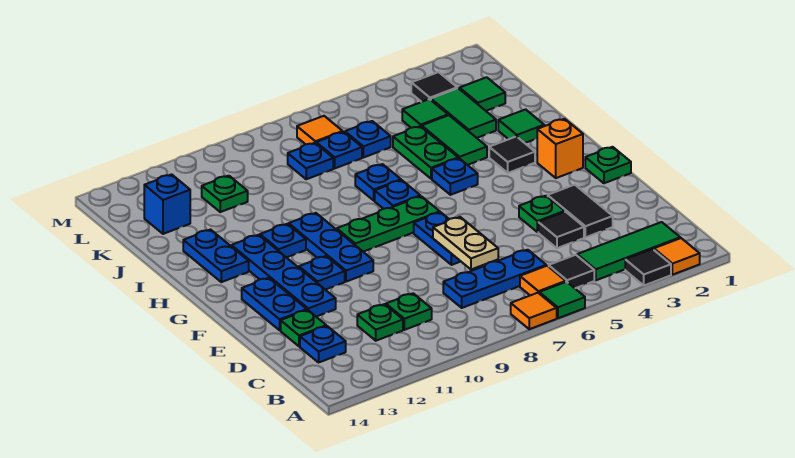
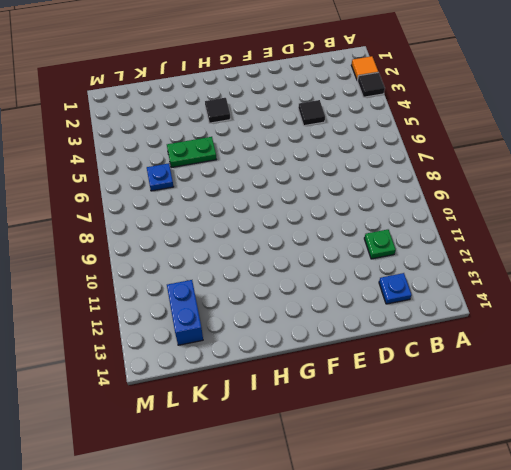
blue brick K12:K13 level 1 -> blue brick K13 level 1
none -> green tile A6 level 1
none -> orange tile A7 level 1
none -> green tile B2:B4 level 1
none -> black tile B5 level 1

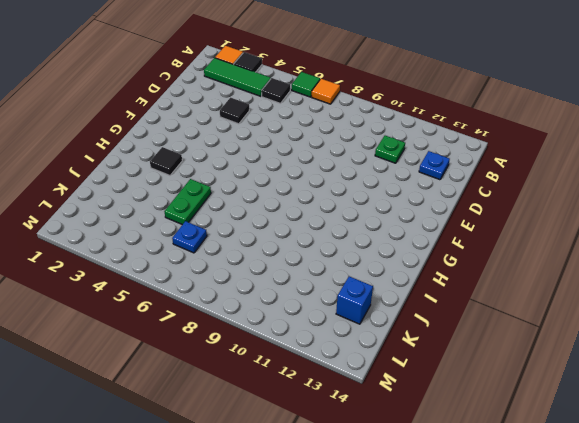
none -> orange tile B6 level 1
none -> blue plate C6:C8 level 1
none -> green plate C10 level 1
none -> black tile D3:E3 level 1

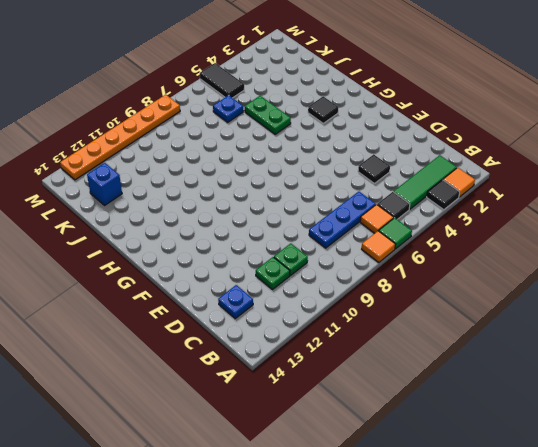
black tile L5:M5 level 1 -> black tile D3:E3 level 1
orange plate M8:M13 level 1 -> none
none -> green plate D13 level 1
none -> green plate E4 level 1
none -> blue plate E7:F7 level 1
none -> blue plate E12:H12 level 1

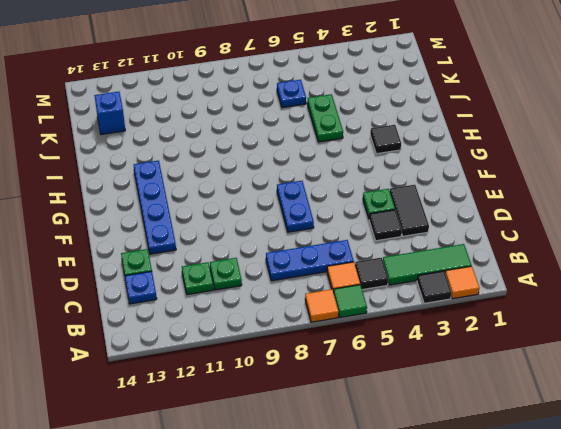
none -> blue plate E13:F13 level 1
none -> green plate F1 level 1
none -> blue plate F10:H10 level 1
none -> blue plate F11 level 1

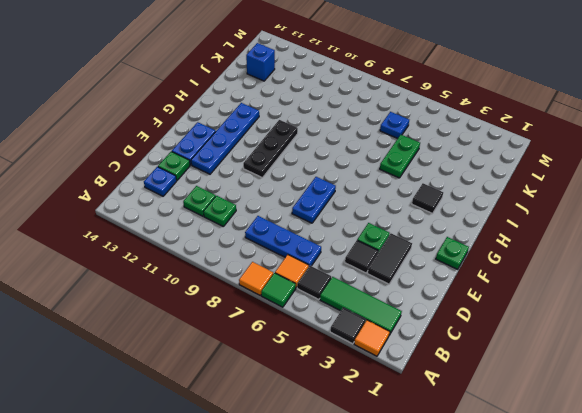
black plate F10:H10 level 1 -> blue plate F10:H10 level 1
none -> blue plate F11 level 1
none -> orange brick G2 level 1
none -> green plate G7:G9 level 1
none -> blue plate H5 level 1

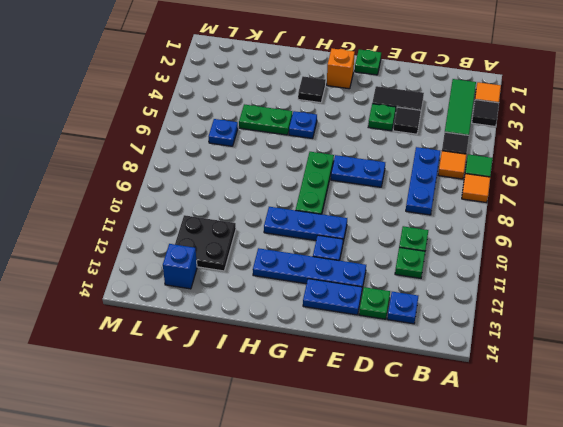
black plate J11:K12 level 1 -> green plate K11 level 1
none -> blue plate H7 level 1
none -> blue plate H11 level 1
none -> blue plate H13:I13 level 1
none -> green tile I2 level 1

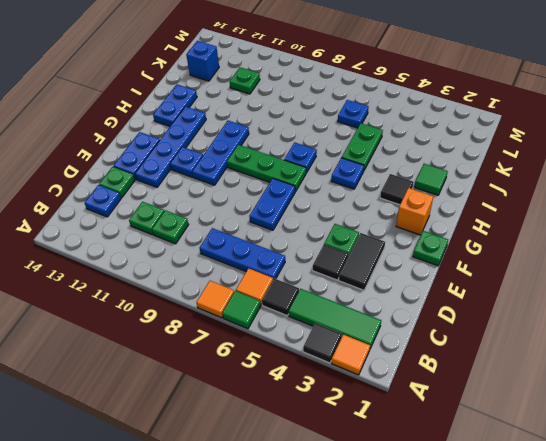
none -> blue plate H11 level 1
none -> green tile I4:J4 level 1
none -> blue plate I7 level 1
none -> green tile J3:K3 level 1

